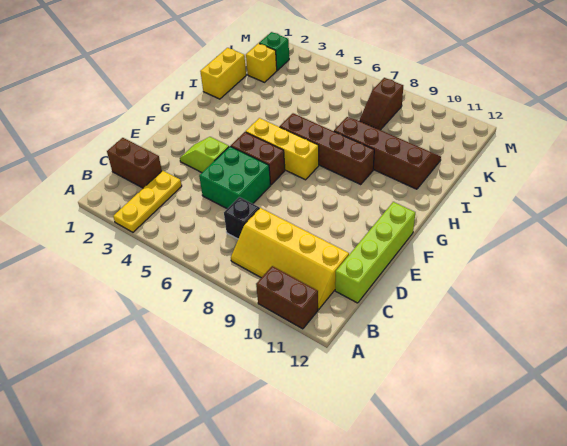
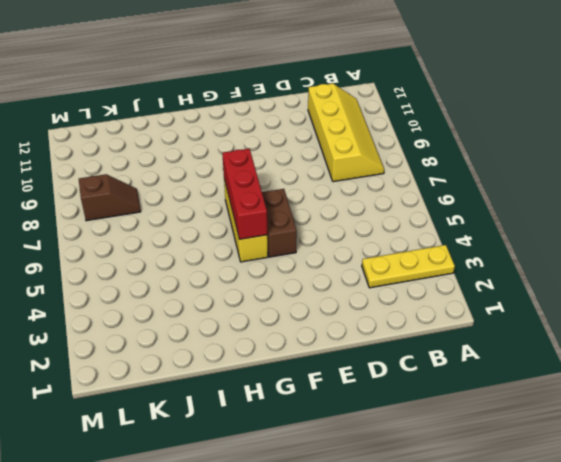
red brick G5:G7 level 2 -> none
none -> brown brick A10:A11 level 1
none -> brown brick C1:C2 level 1
none -> black brick C7 level 1

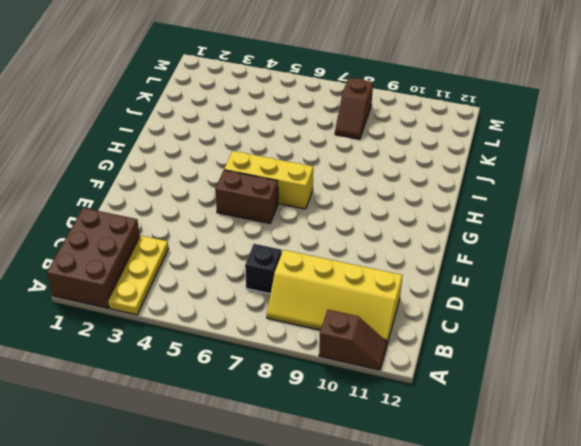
brown brick A1:C2 level 1 -> brown brick C1:C2 level 1
brown slope A10:A11 level 1 top 10 -> brown brick A10:A11 level 1
none -> lime brick C12:F12 level 1
none -> green brick D5:E6 level 1
none -> lime slope E3:E4 level 1 top 4

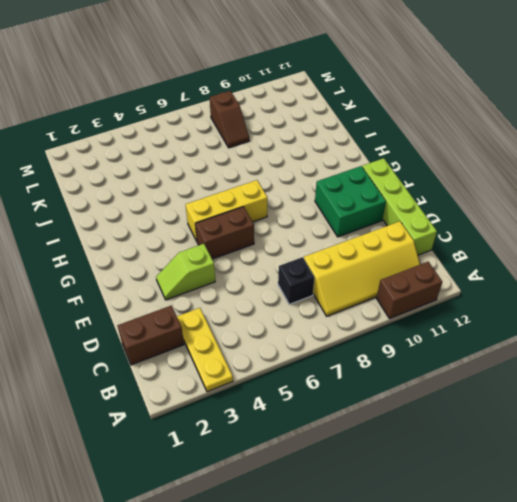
green brick E10:F11 level 1 -> green brick D5:E6 level 1
none -> brown brick H6:H9 level 1
none -> yellow brick I1:J1 level 1
none -> brown slope I8:J11 level 1 top I

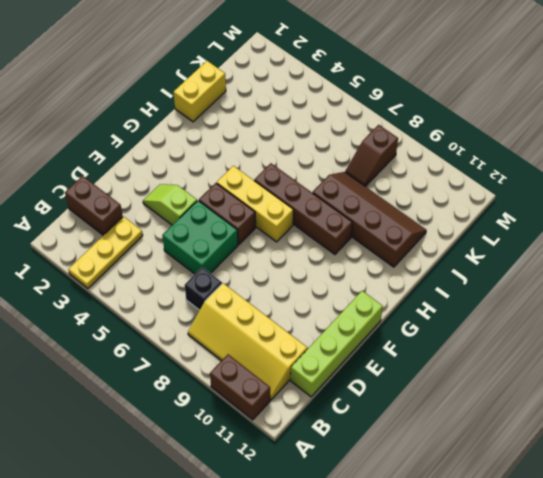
none -> yellow brick K2 level 1
none -> green brick L2 level 1

